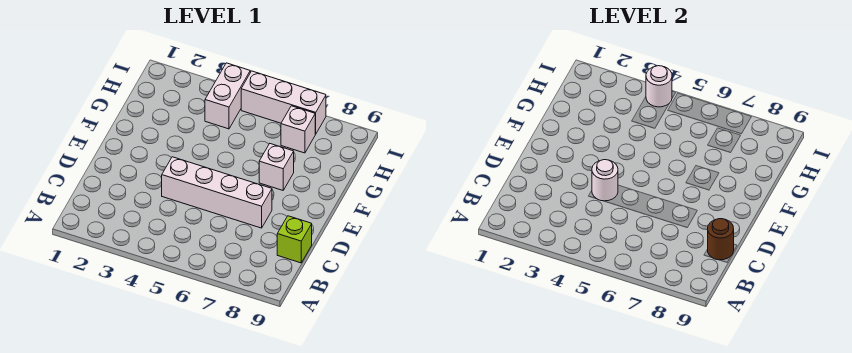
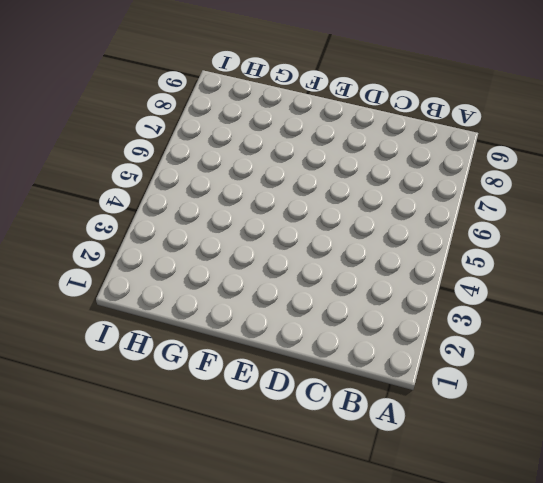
none -> lime brick C9 level 1
none -> white brick D4:D7 level 1

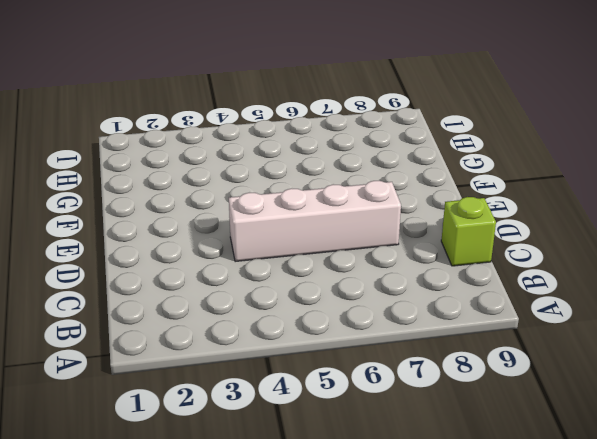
none -> white brick F7 level 1
none -> white brick H4:I4 level 1

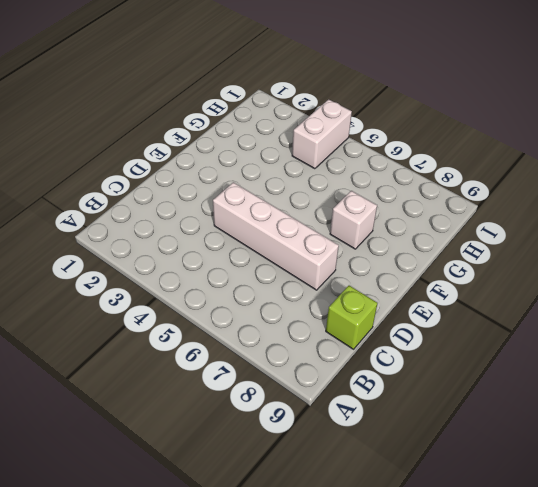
none -> white brick H7 level 1
none -> white brick I5:I7 level 1

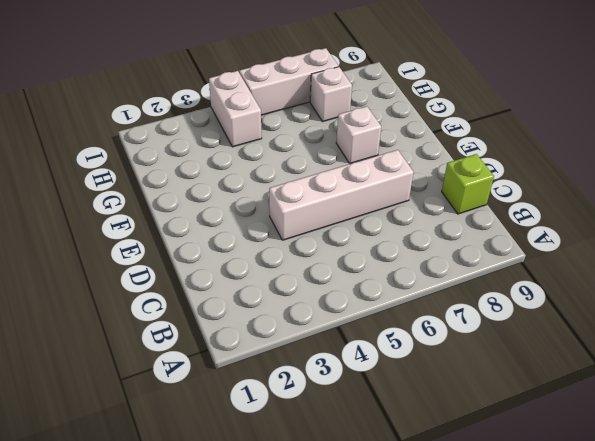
none -> brown round brick C9 level 2
none -> white round brick D4 level 2

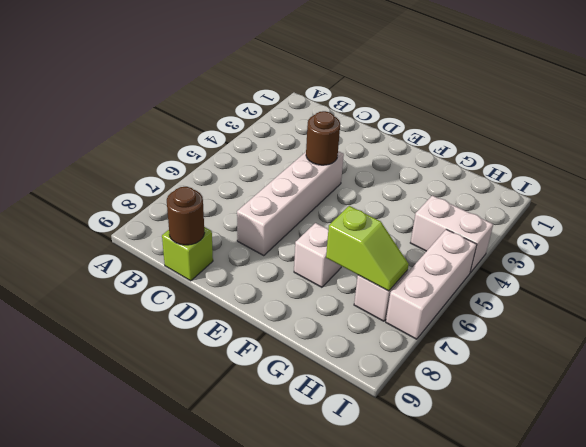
brown round brick D4 level 2 -> white round brick D4 level 2
lime slope G7:H7 level 2 top G -> none
none -> white round brick I4 level 2

